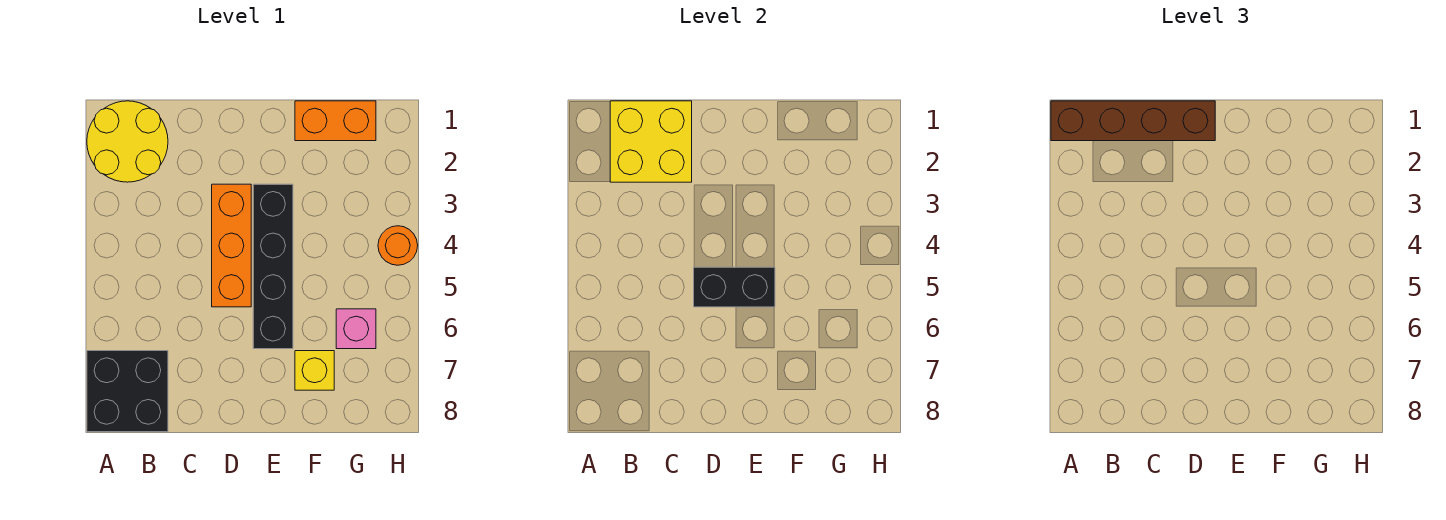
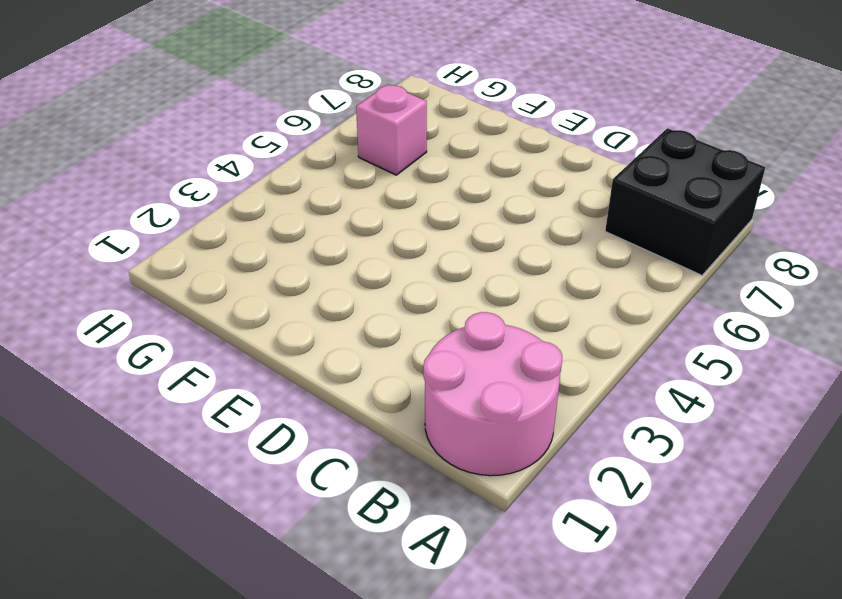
pink round brick A1:B2 level 1 -> yellow round brick A1:B2 level 1
none -> orange brick D3:D5 level 1
none -> black brick E3:E6 level 1

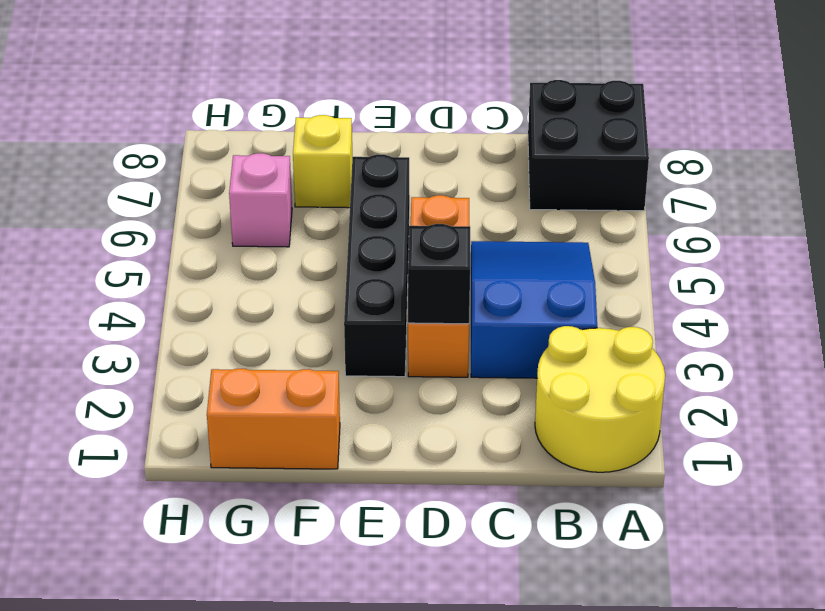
blue slope B3:C5 level 1 top 3 -> none
black brick D3 level 2 -> none
none -> orange round brick H4 level 1
none -> yellow brick B1:C2 level 2

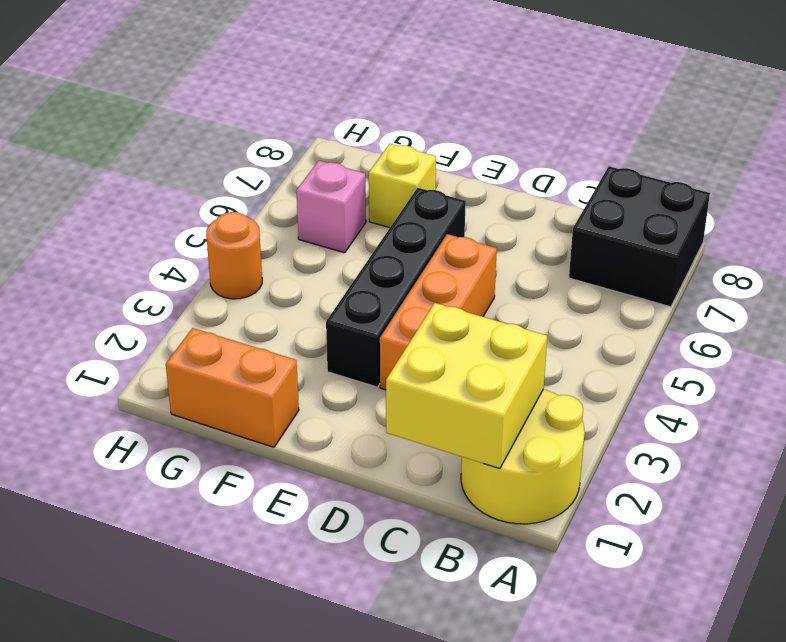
none -> black brick D5:E5 level 2
none -> brown brick A1:D1 level 3

